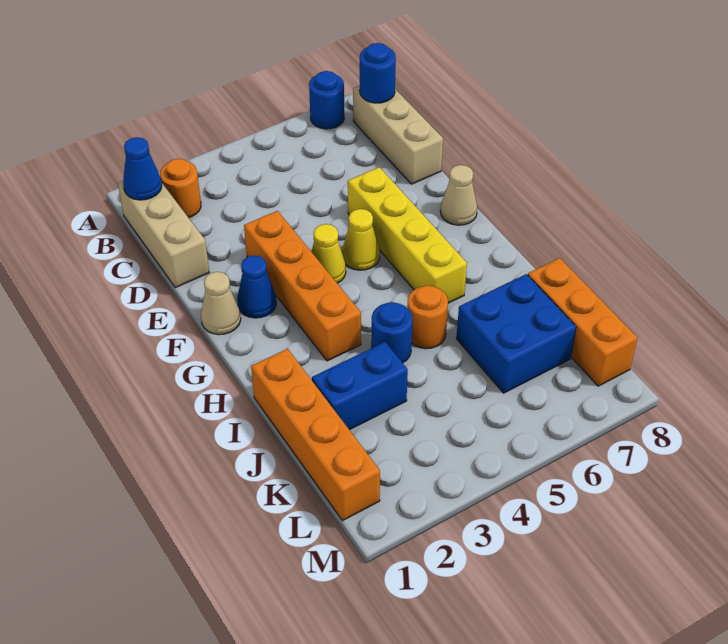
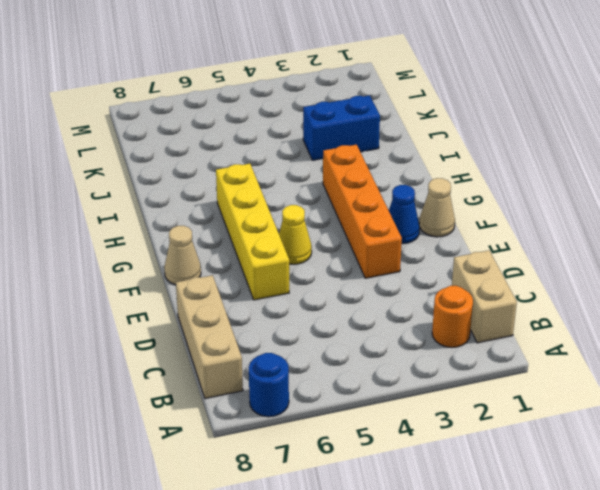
tan brick B1:C1 level 1 -> tan brick B1:D1 level 1
none -> yellow cone F4 level 1
none -> orange brick I1:L1 level 1
none -> blue round brick I4 level 1

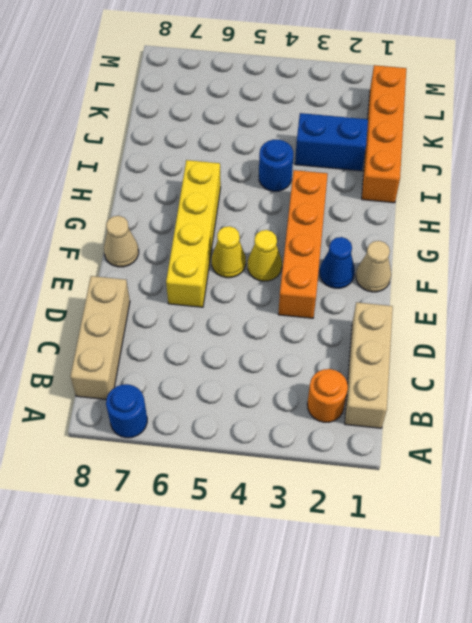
none -> orange round brick I5 level 1
none -> blue brick J6:K7 level 1
none -> orange brick J8:L8 level 1

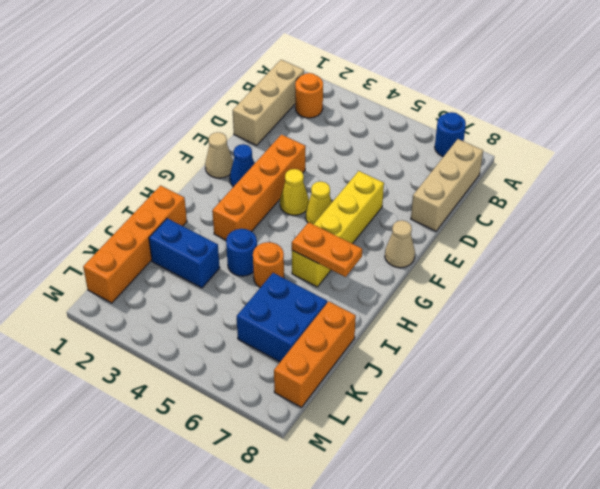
orange plate H6:H7 level 2 -> none
none -> blue cone B1 level 2
none -> blue round brick B8 level 2

